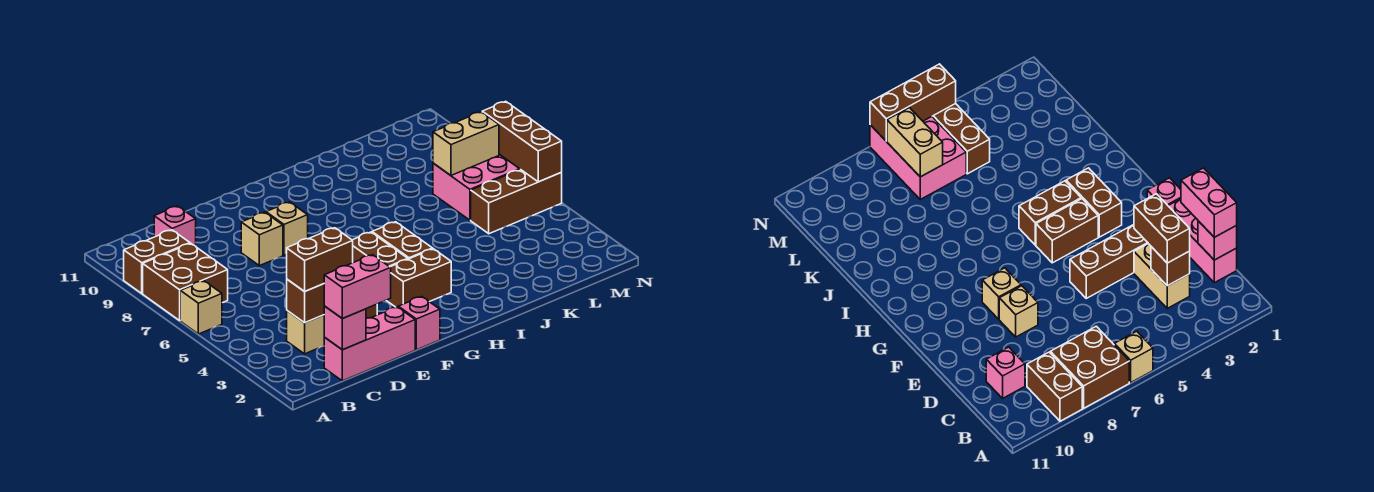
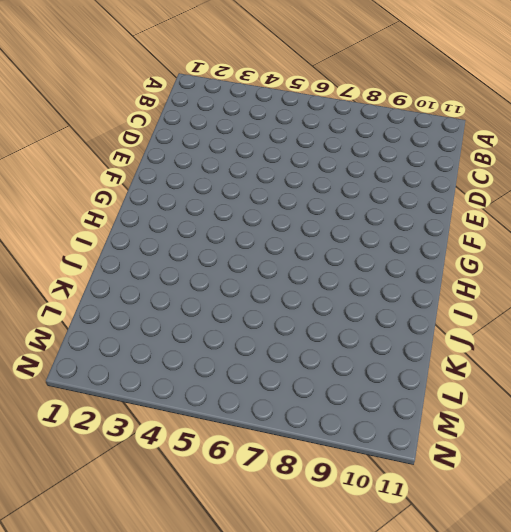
none -> tan brick A6 level 1
none -> brown brick A7:B8 level 1
none -> brown brick A9:B9 level 1

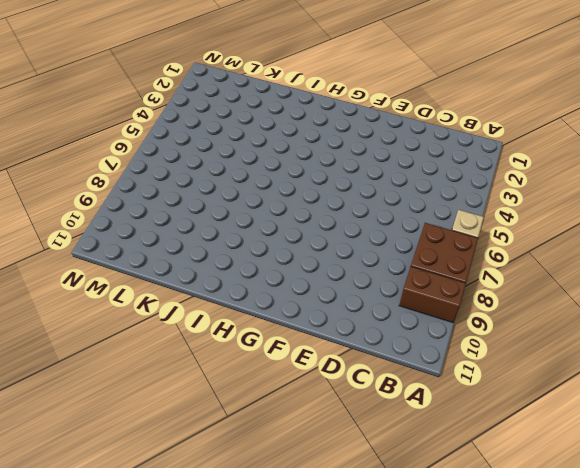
none -> pink brick C1:E1 level 1
none -> tan brick C3:D3 level 1
none -> pink brick C10 level 1

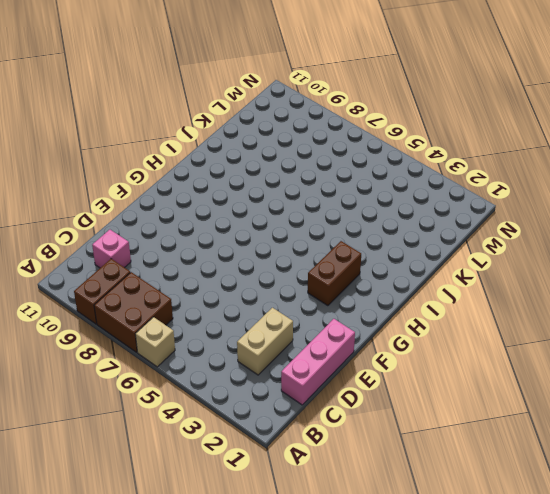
none -> brown brick E3:E5 level 1
none -> tan brick E8 level 1
none -> pink brick F1 level 1

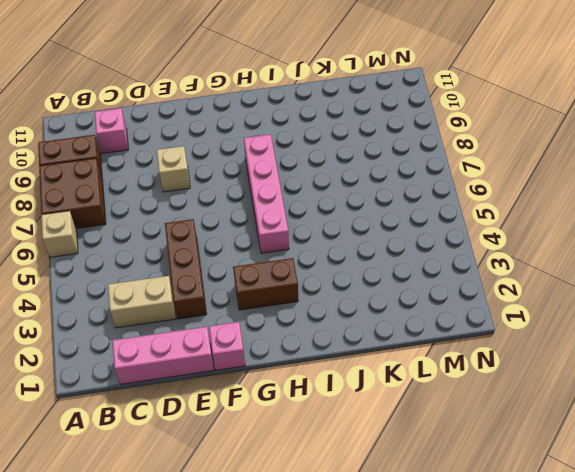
pink brick H5:H8 level 1 -> brown brick H4:H5 level 1
none -> tan brick F8 level 1
none -> brown brick G4:G5 level 1
none -> brown brick L5:N5 level 1

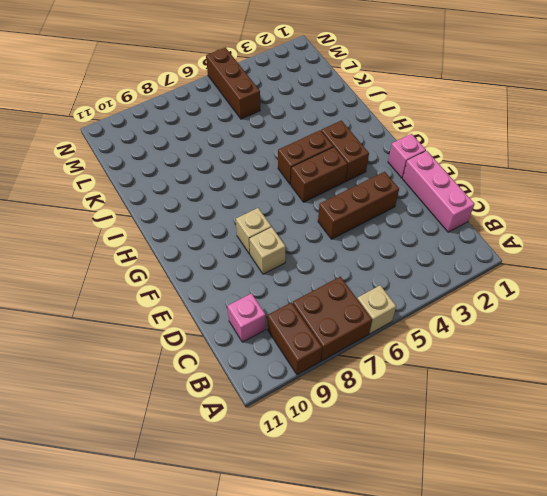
none -> tan brick C3:D3 level 1
none -> pink brick L6:N7 level 1
none -> pink brick C1 level 2

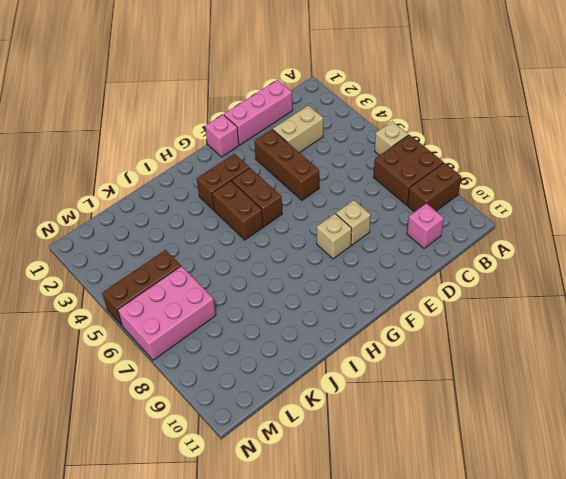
none -> pink brick C1 level 2
none -> brown brick C3 level 2
none -> tan brick L7:M7 level 2

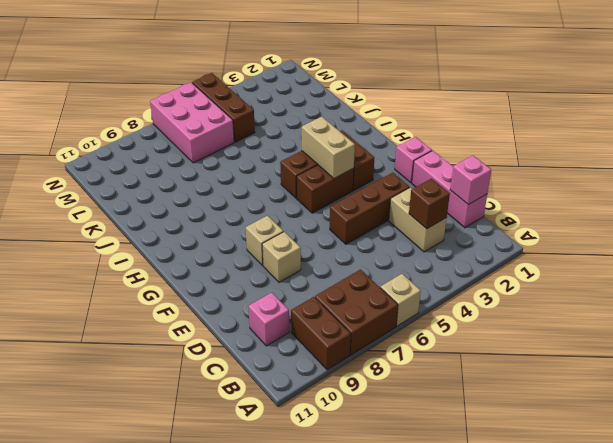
tan brick G4:H4 level 2 -> tan brick L7:M7 level 2
none -> brown brick N5:N7 level 2
none -> pink brick C1:D1 level 3
none -> brown brick C3:D3 level 3

